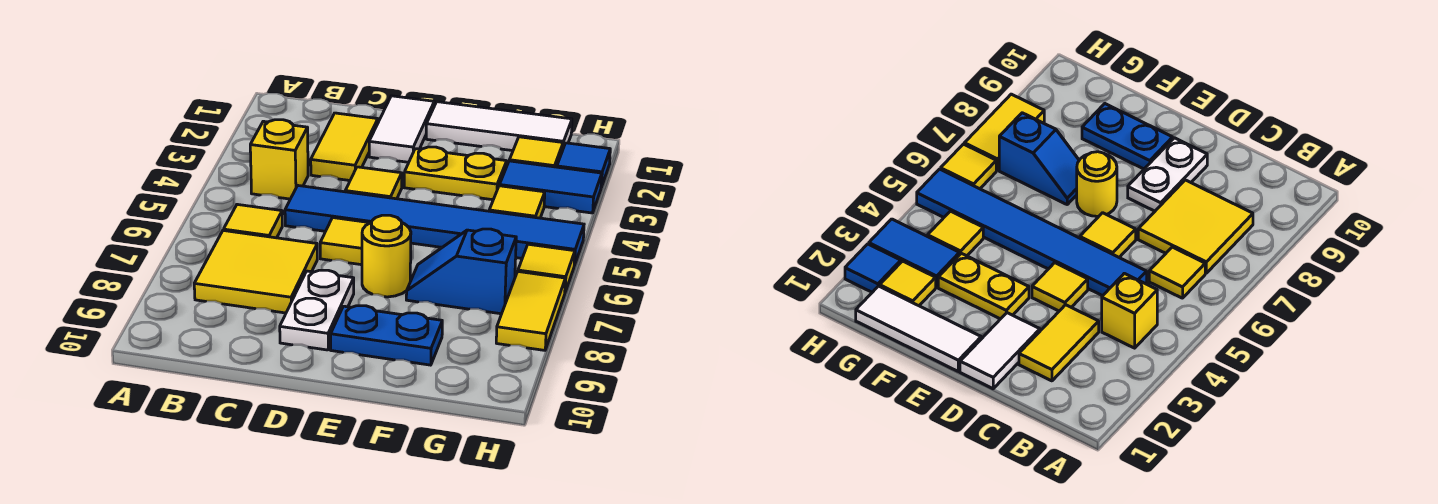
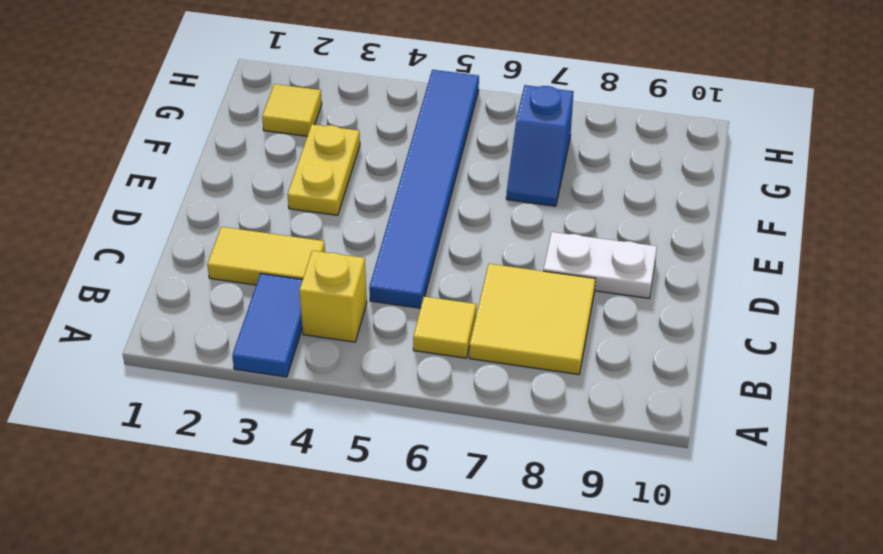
blue tile A3:B3 level 1 -> blue tile G3:H3 level 1
none -> white tile D1:D2 level 1
none -> yellow tile D4 level 1
none -> yellow tile D6 level 1

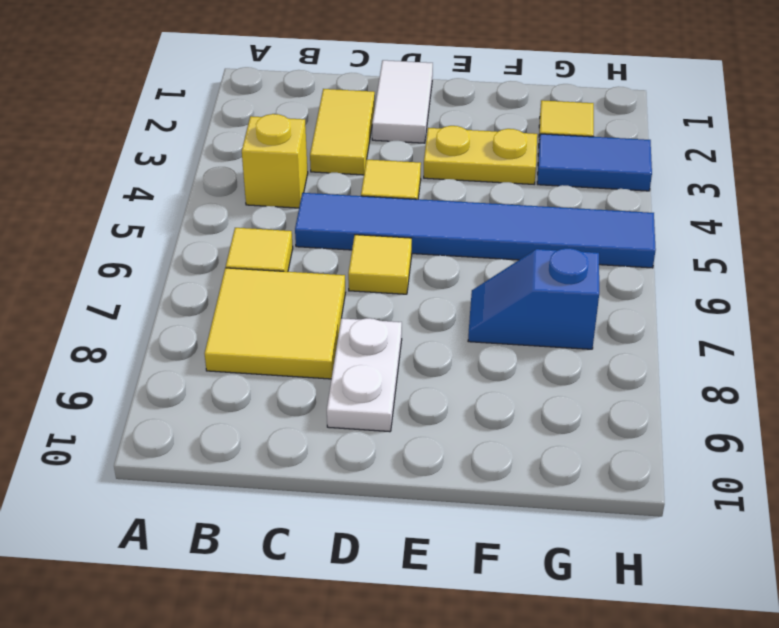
none -> white tile E1:G1 level 1
none -> yellow round brick E7 level 1
none -> blue plate E9:F9 level 1

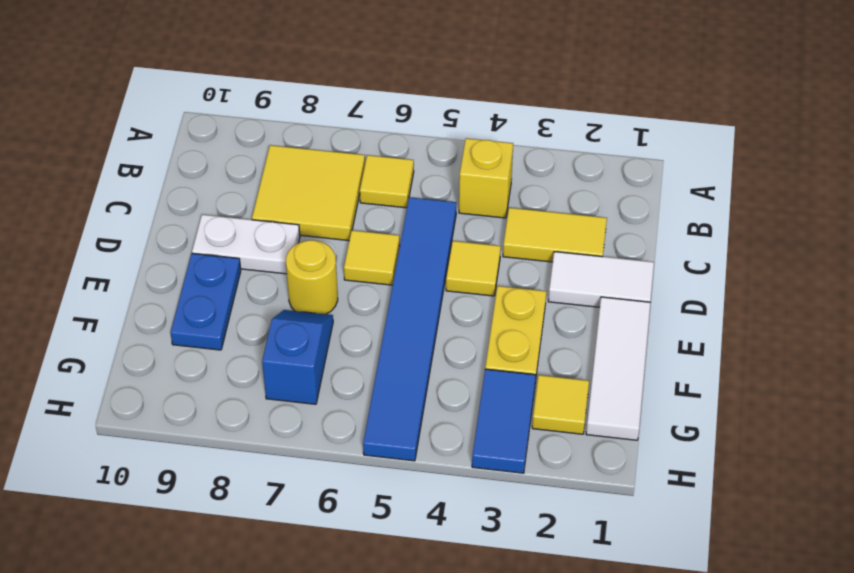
none -> yellow tile G4 level 1
none -> blue tile H2 level 1
none -> yellow tile H6 level 1

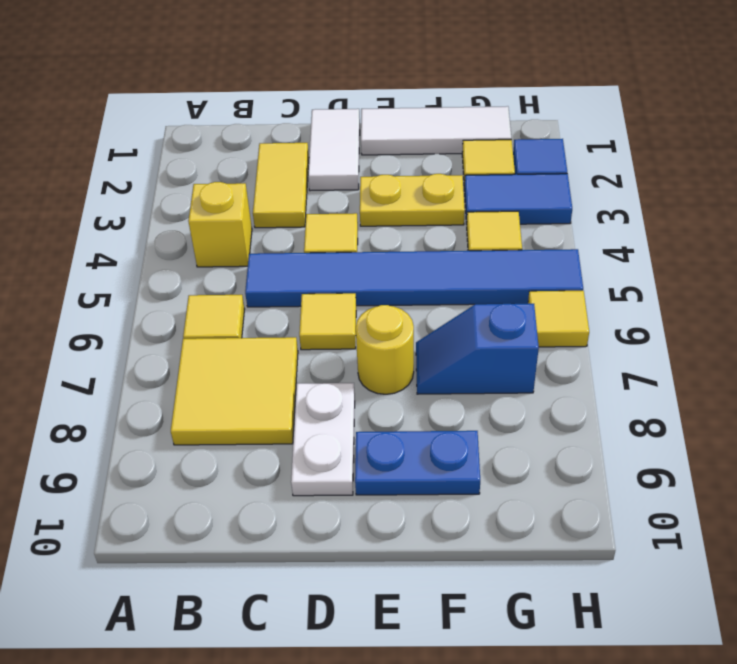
none -> yellow tile H7:H8 level 1

